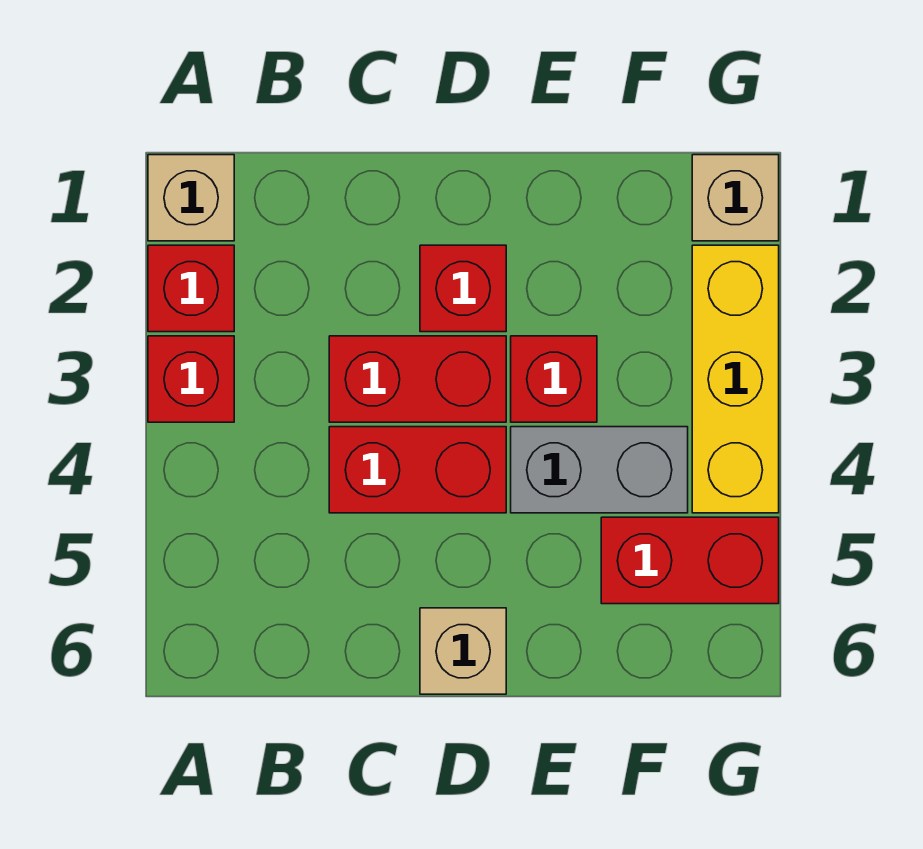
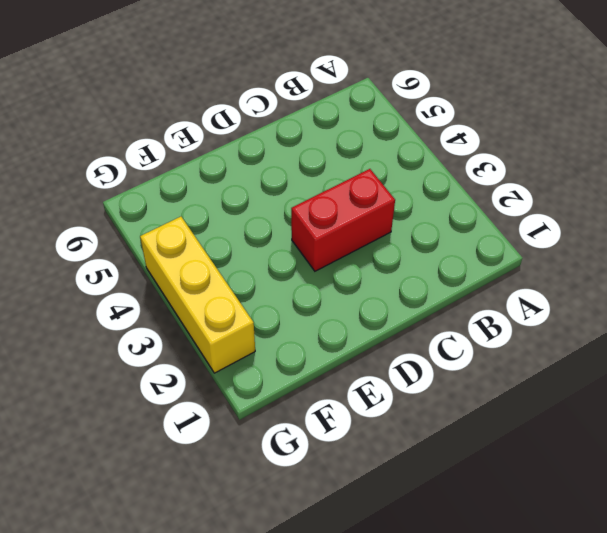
none -> tan brick A1 level 1
none -> red brick A2 level 1
none -> red brick A3 level 1

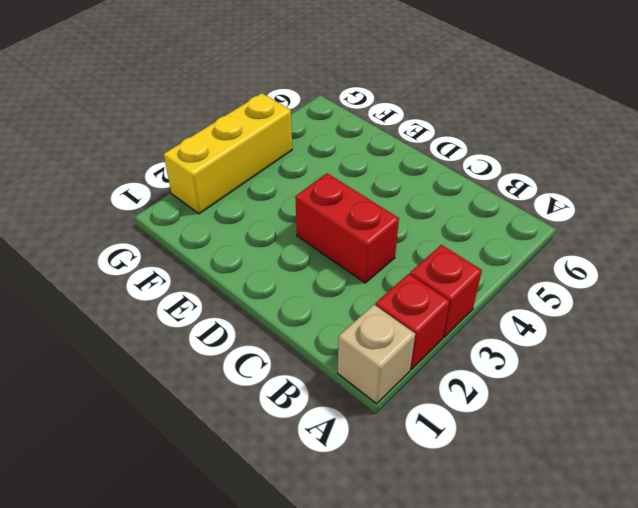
none -> red brick C4:D4 level 1
none -> red brick D2 level 1
none -> tan brick D6 level 1

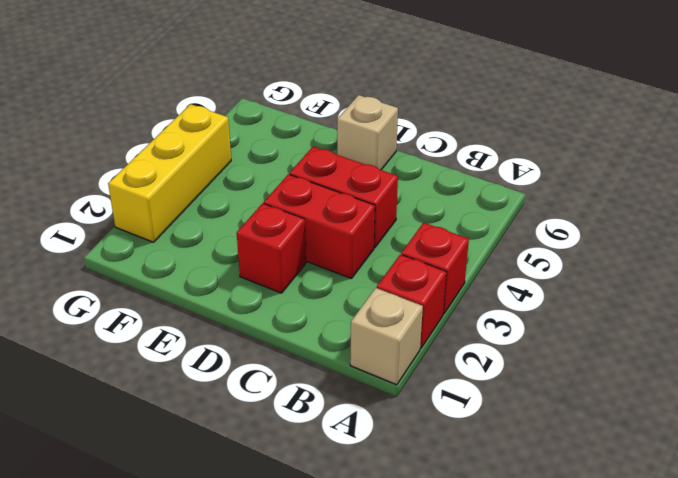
none -> red brick E3 level 1
none -> grey brick E4:F4 level 1
none -> red brick F5:G5 level 1

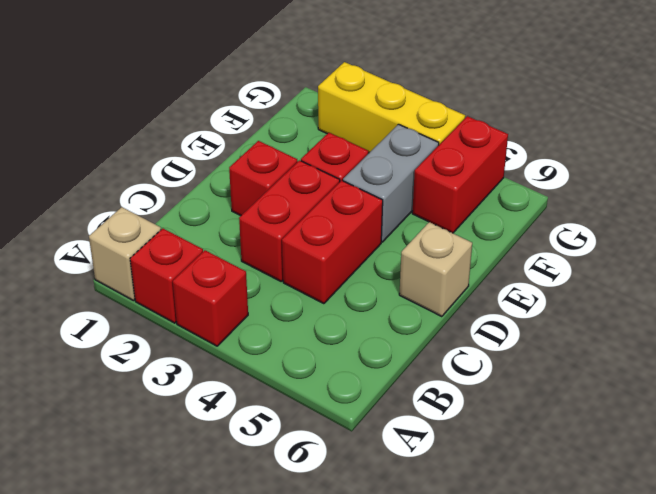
none -> tan brick G1 level 1

